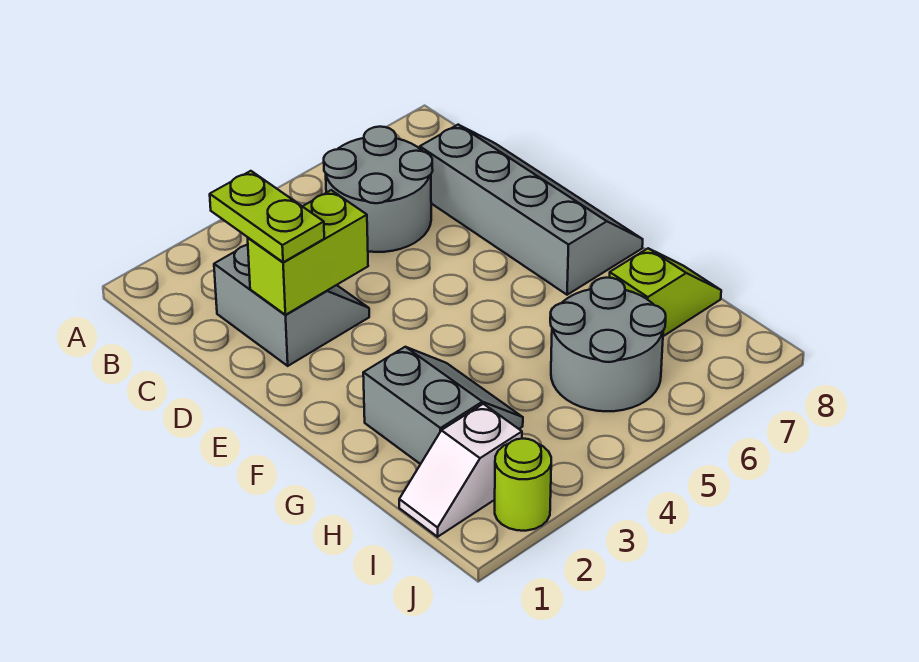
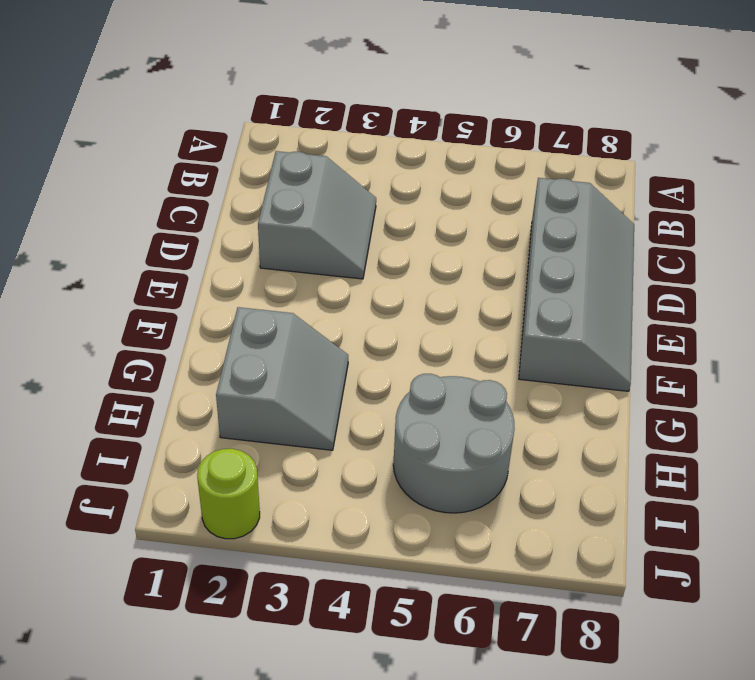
none -> grey round brick B5:C6 level 1
none -> lime slope H7:H8 level 1 top 7

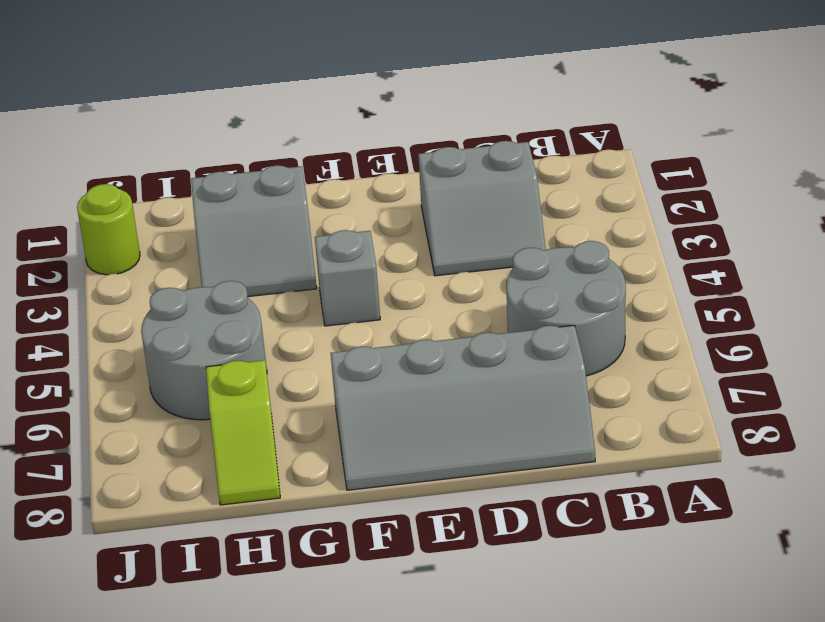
grey brick F4 level 1 -> none
none -> white slope I1:I2 level 1 top 2
none -> lime brick D2:D3 level 2

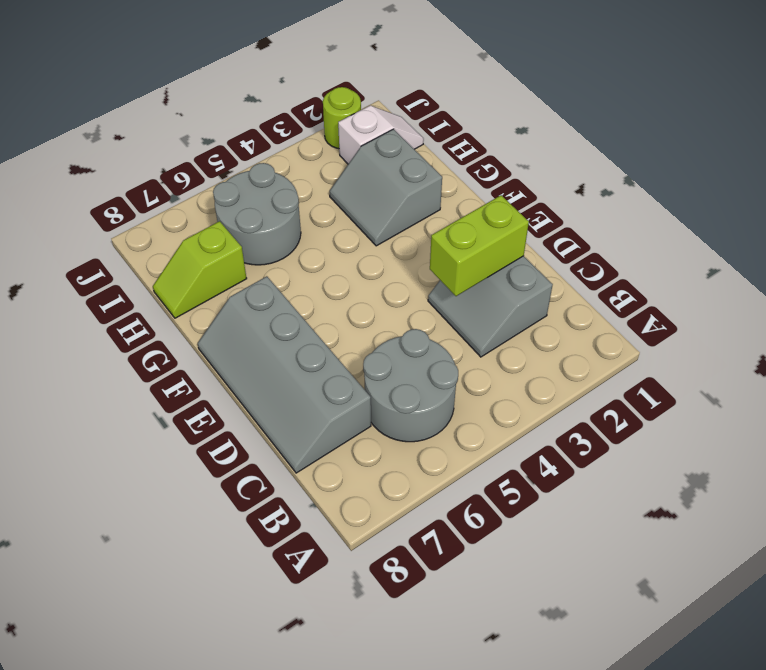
none -> lime plate C2:D2 level 3

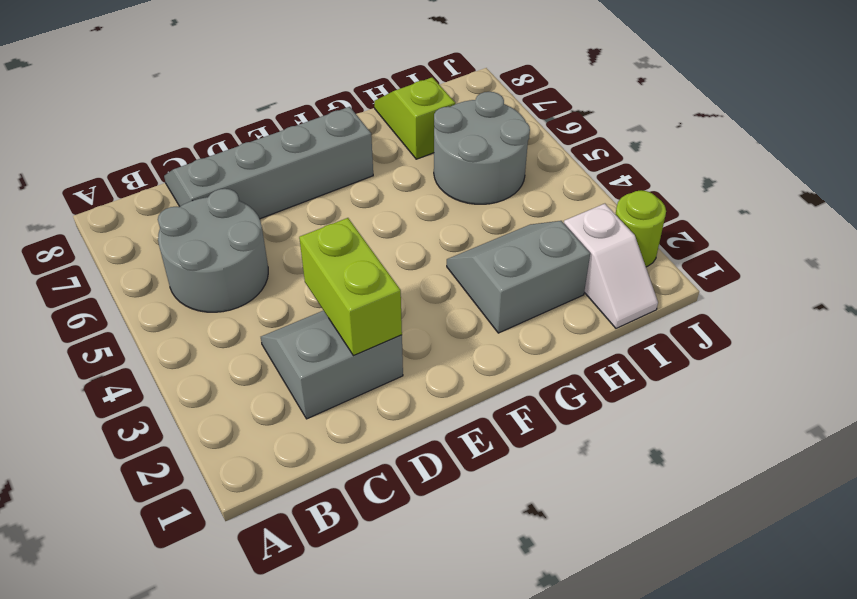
none -> lime plate C2:D2 level 3

